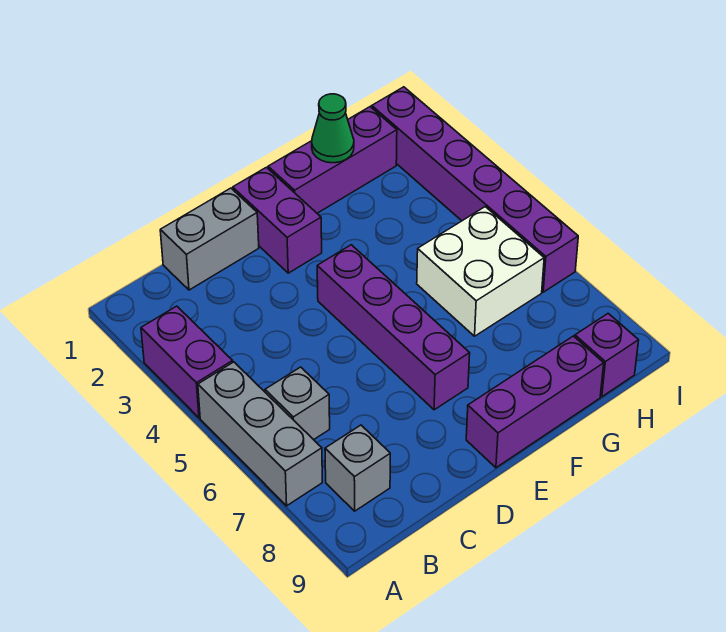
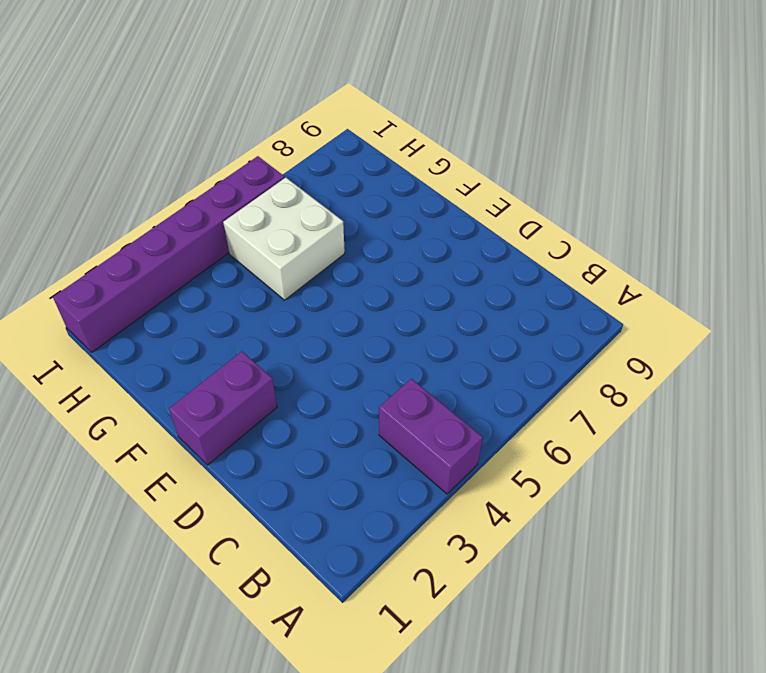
purple brick A4:B4 level 1 -> purple brick A3:A4 level 1
none -> grey brick A5:A7 level 1
none -> grey brick B6 level 1
none -> grey brick B8 level 1

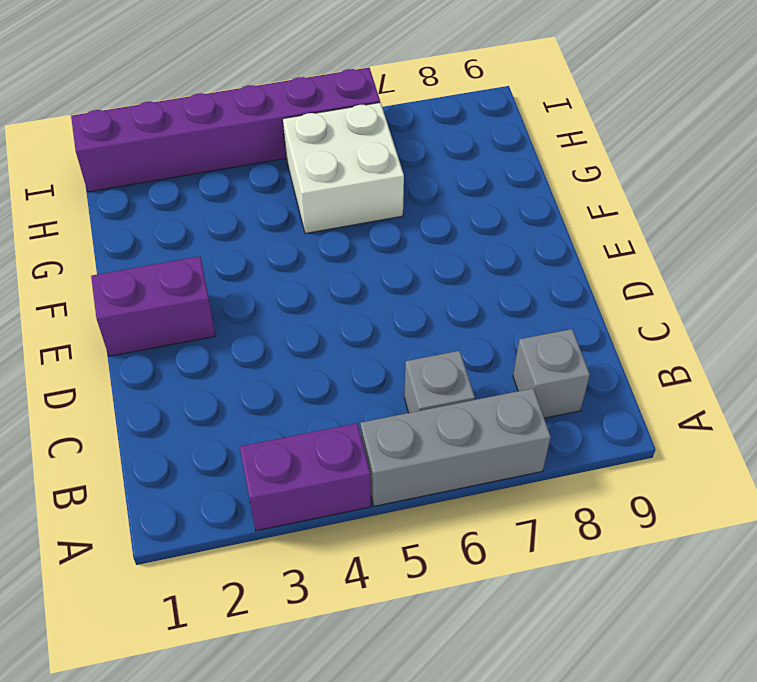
none -> grey brick C1:D1 level 1
none -> purple brick E4:E7 level 1
none -> purple brick E9:G9 level 1

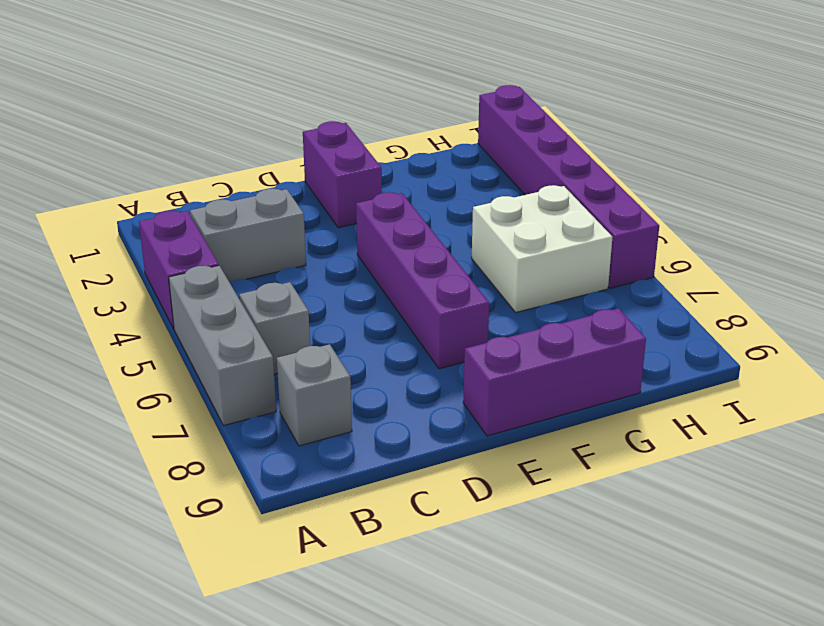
grey brick B3:C3 level 1 -> grey brick C1:D1 level 1
none -> purple brick F1:H1 level 1
none -> purple brick H9 level 1
none -> green cone G1 level 2

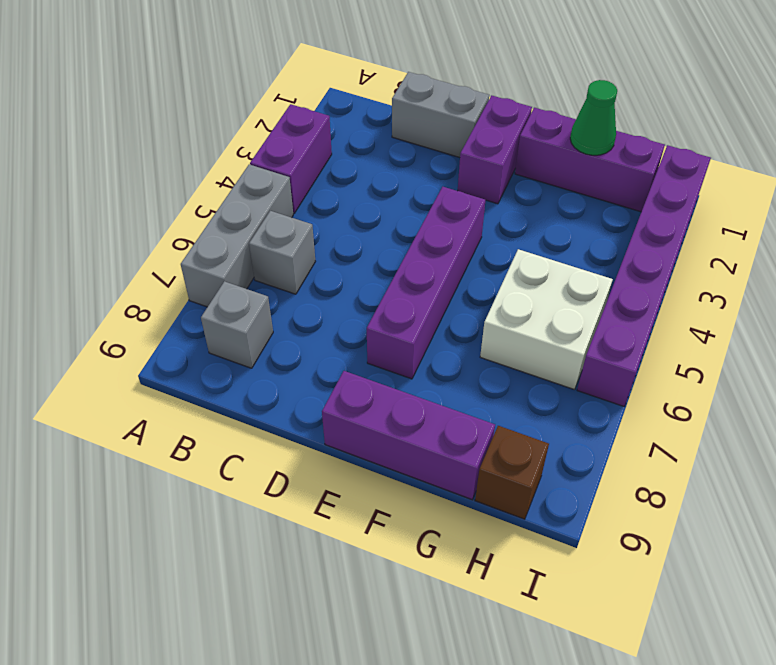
brown brick H9 level 1 -> purple brick H9 level 1

